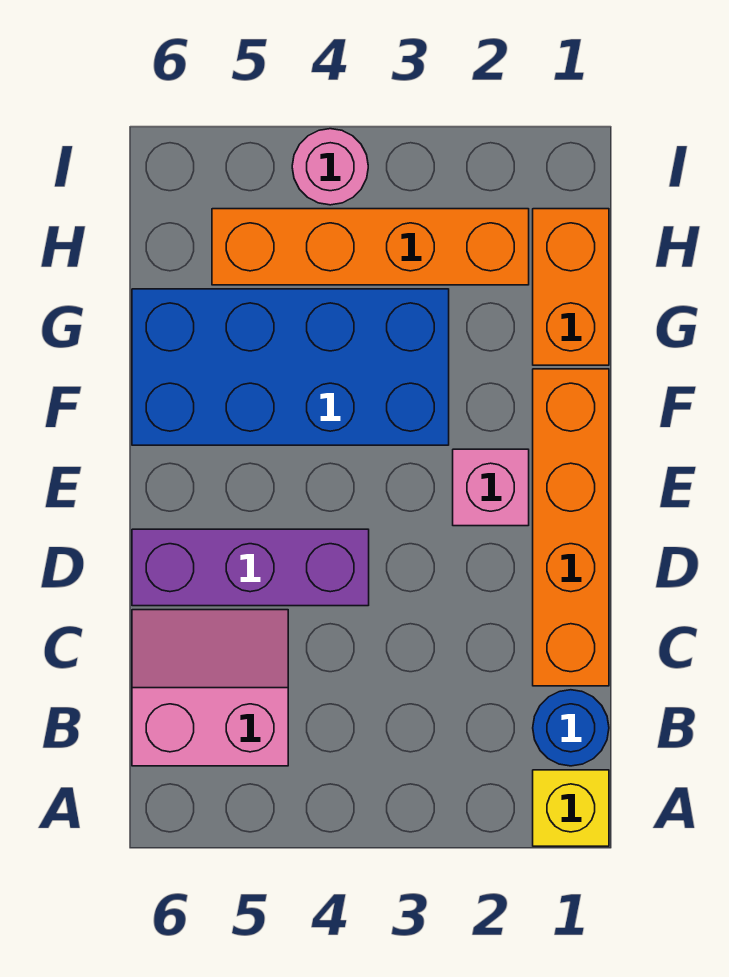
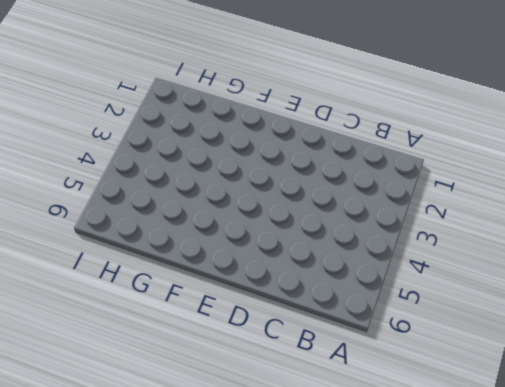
none -> yellow brick A1 level 1
none -> blue round brick B1 level 1

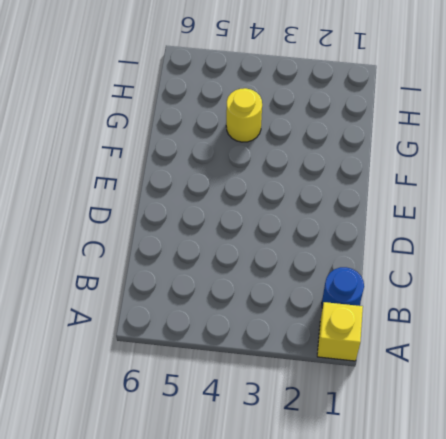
yellow round brick G4 level 1 -> blue brick F3:G6 level 1
none -> pink slope B5:C6 level 1 top B
none -> orange brick C1:F1 level 1

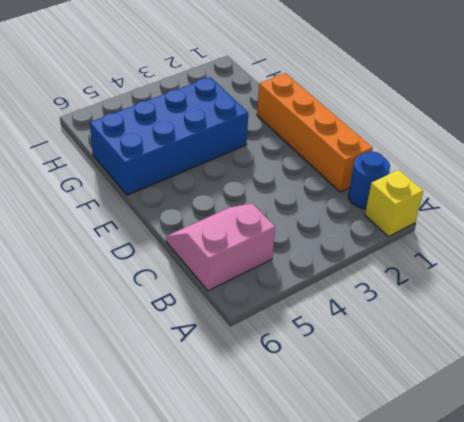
none -> purple brick D4:D6 level 1
none -> pink brick E2 level 1

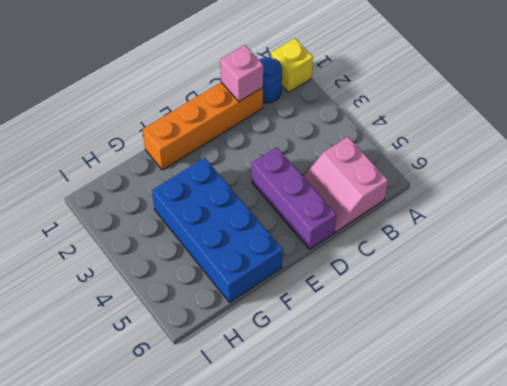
pink brick C1 level 2 -> pink brick E2 level 1
none -> orange brick G1:H1 level 1
none -> orange brick H2:H5 level 1

